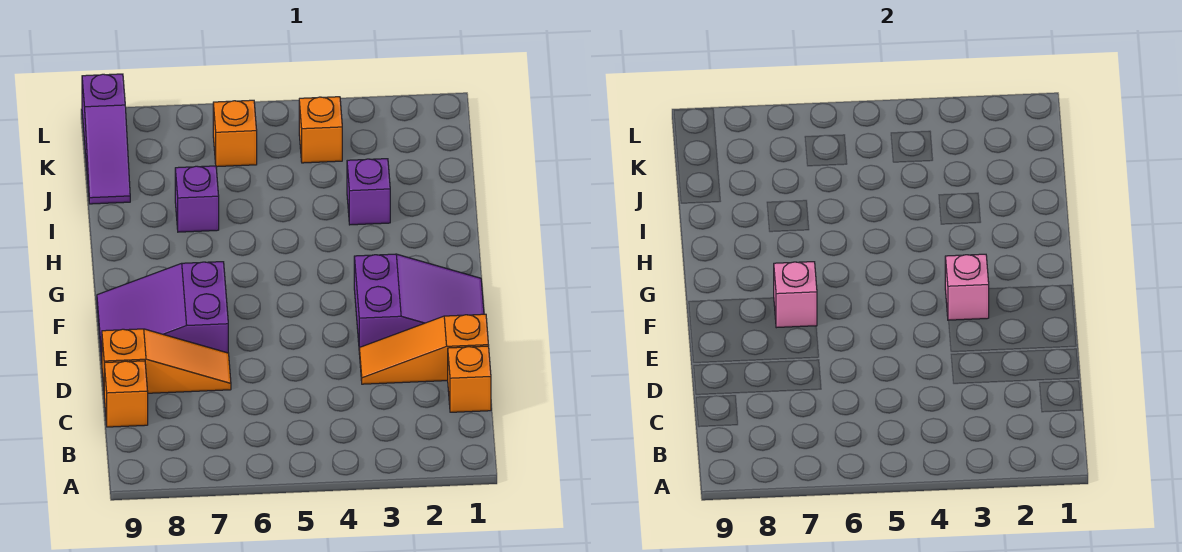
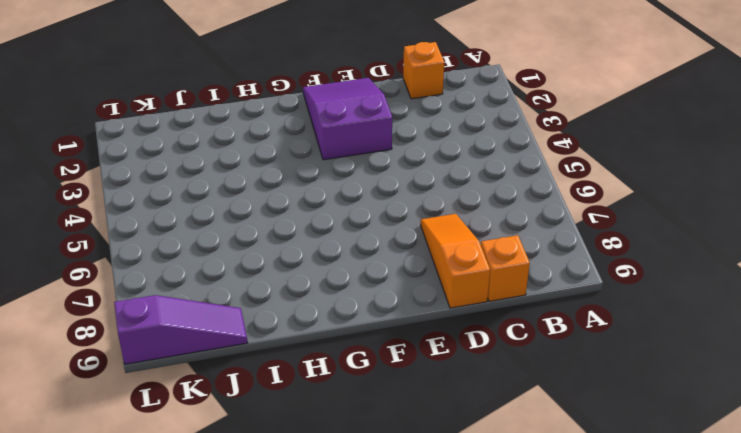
none -> orange slope D1:D3 level 1 top 1
none -> purple slope E7:F9 level 1 top 7
none -> purple brick I3 level 1

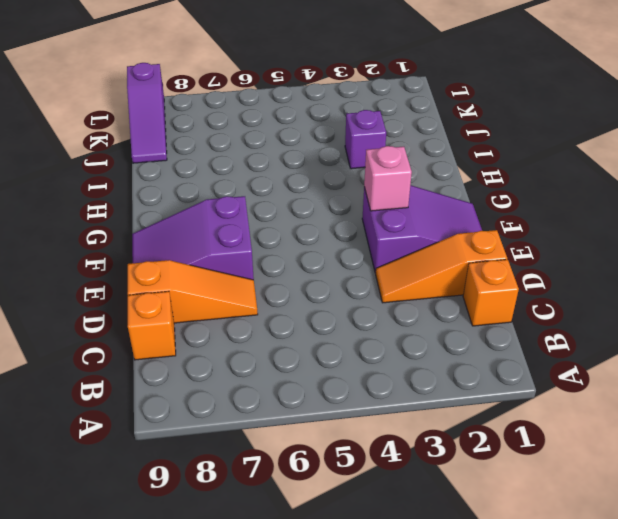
none -> purple brick I7 level 1
none -> orange brick K4 level 1
none -> orange brick K6 level 1

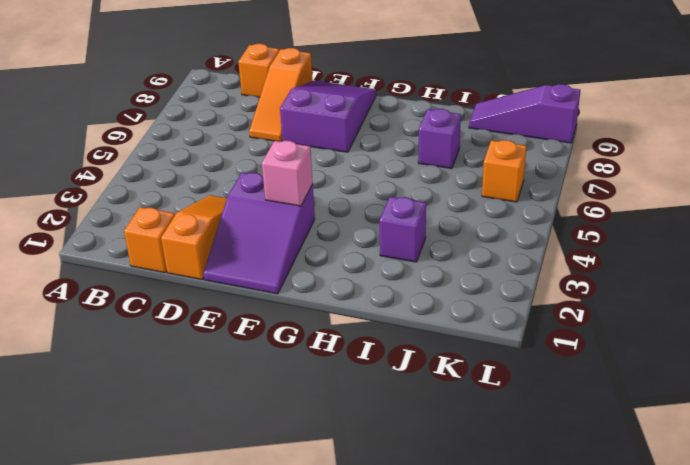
none -> orange brick K4 level 1
none -> pink brick F7 level 2

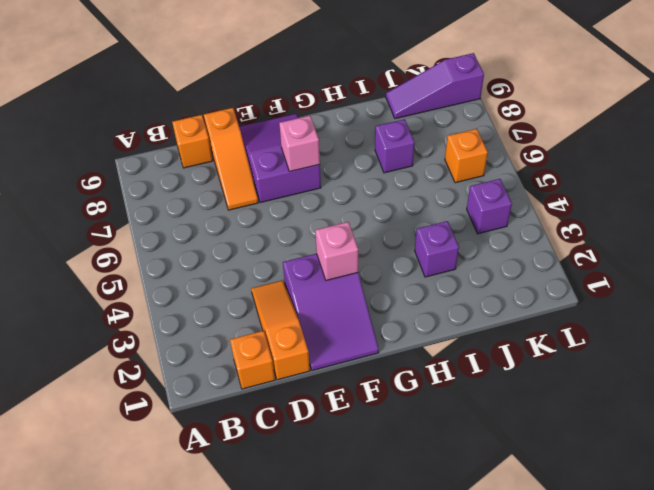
purple brick K4 level 1 -> orange brick K4 level 1

